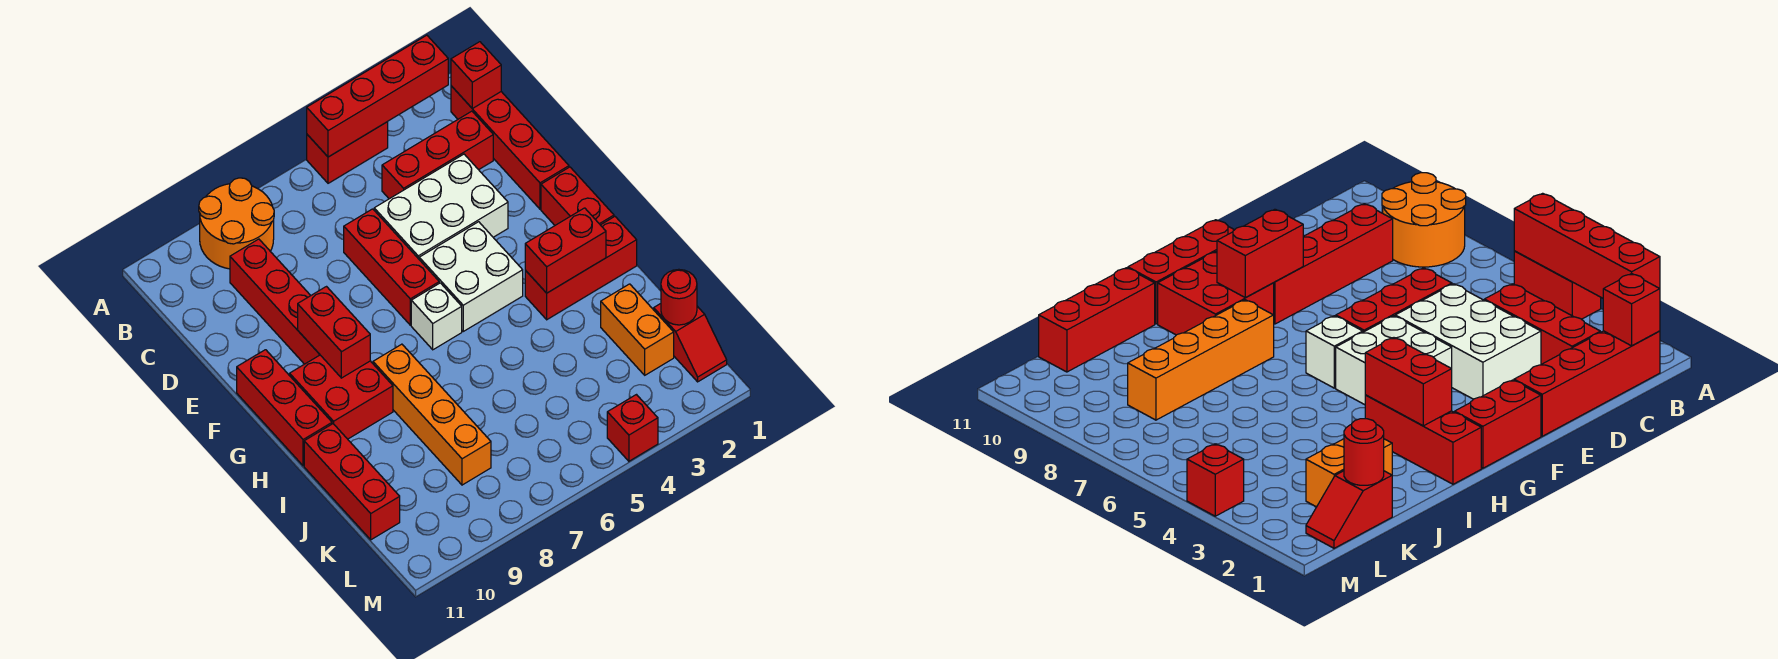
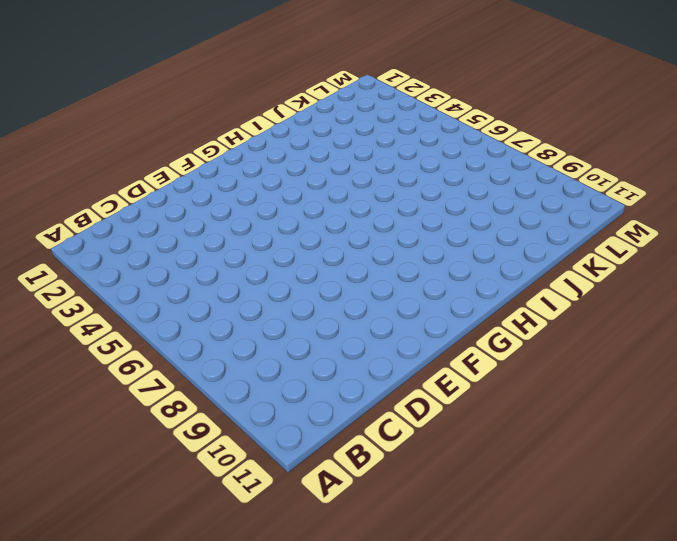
none -> red brick A4:A5 level 1
none -> orange round brick A8:B9 level 1
none -> red brick B1:E1 level 1

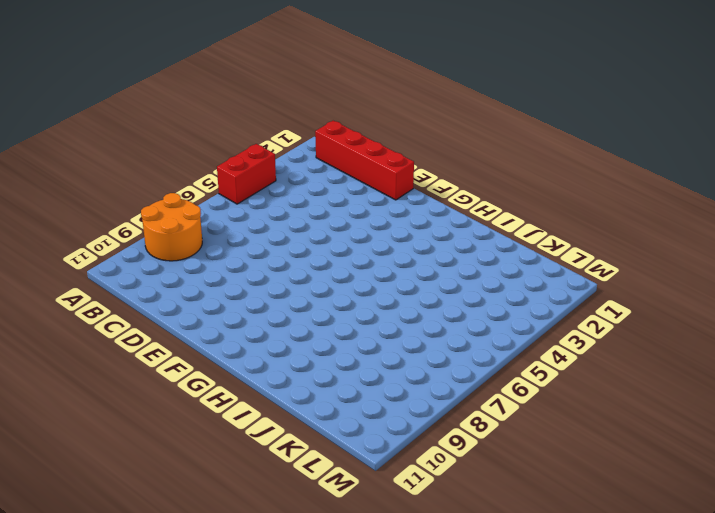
none -> red brick C2:C4 level 1
none -> red brick C9:F9 level 1
none -> white brick D3:E5 level 1

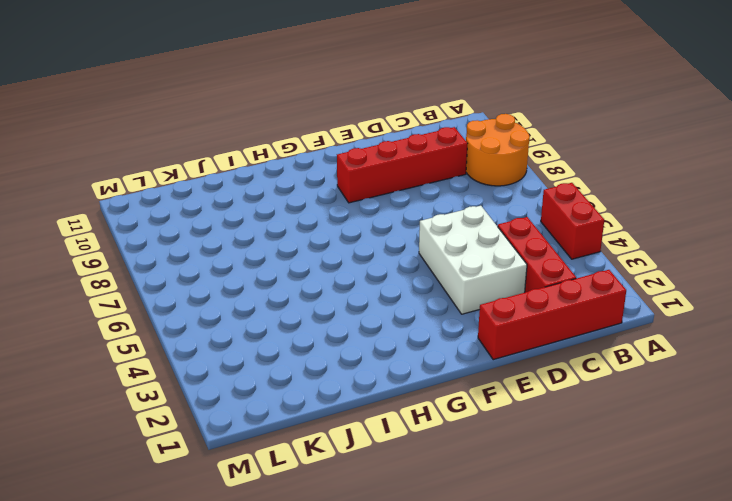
none -> red brick D6:F6 level 1
none -> red brick F1:G1 level 1
none -> white brick F4:G5 level 1

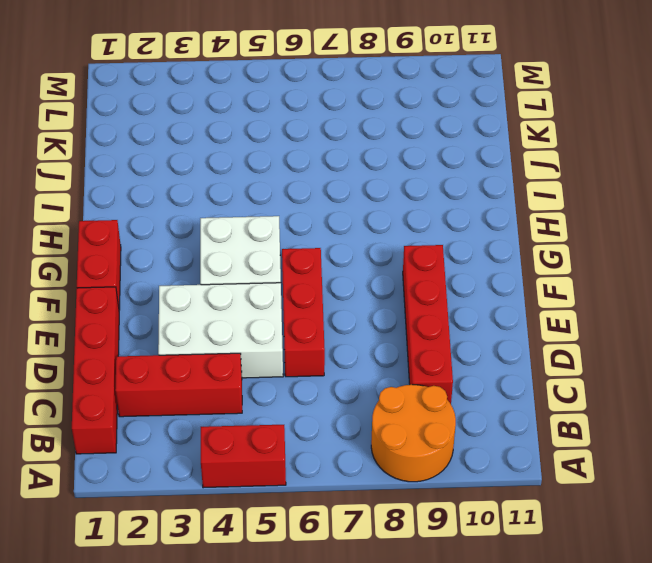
none -> red brick F11:H11 level 1
none -> white brick G6 level 1
none -> red brick G9:H10 level 1

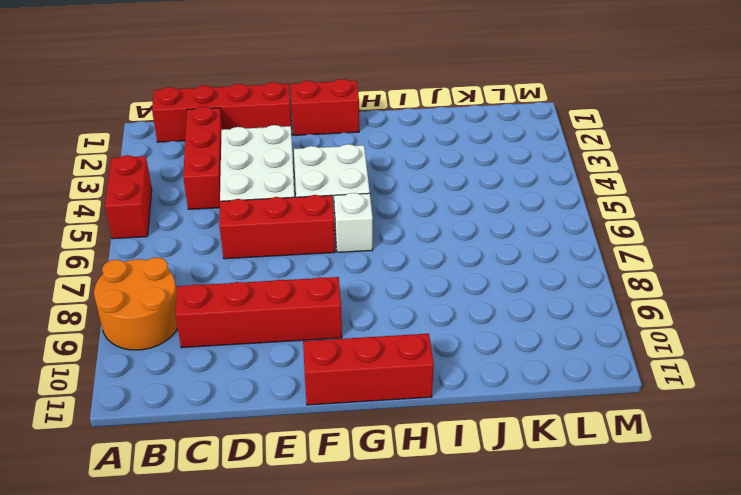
none -> red brick G9:H10 level 1
none -> red brick H1:H3 level 1
none -> orange brick H8:K8 level 1

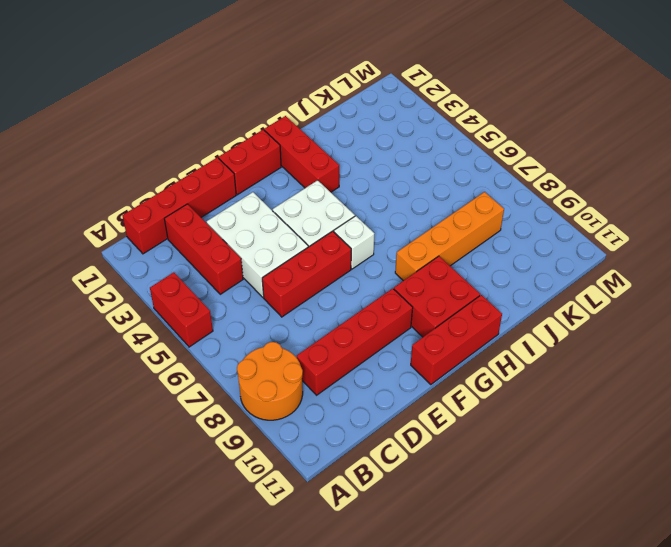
none -> red brick I11:K11 level 1
none -> orange brick J2:K2 level 1
none -> red slope K1:L1 level 1 top K

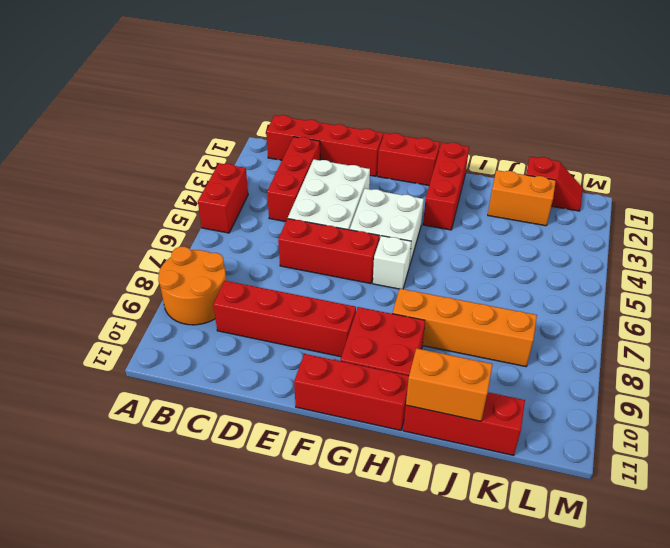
orange brick I11:J11 level 2 -> none
none -> red brick M4 level 1
none -> red brick A2:A5 level 2
none -> red brick B1 level 2

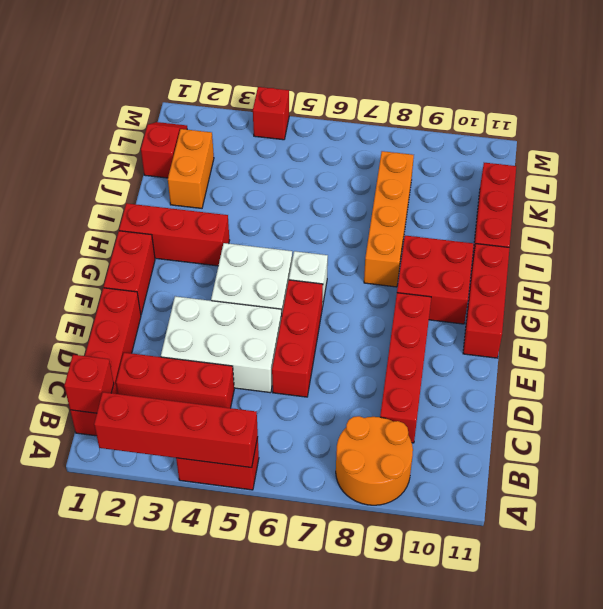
none -> red brick F9:G9 level 2
none -> red brick H2:H3 level 2
none -> red round brick K1 level 2

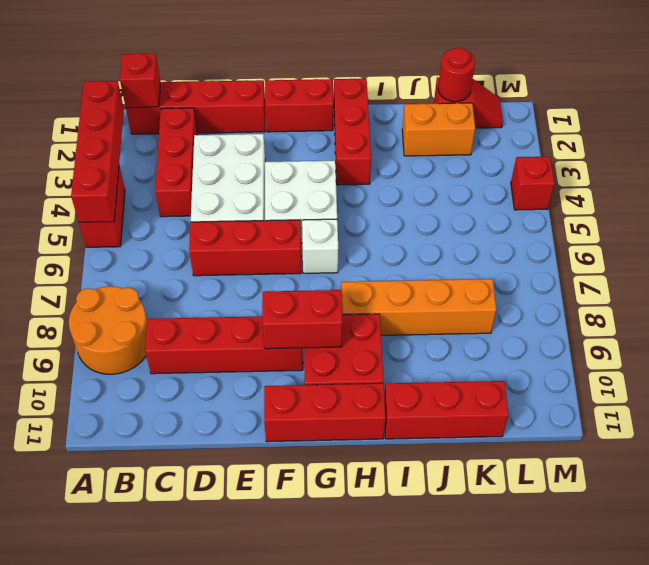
none -> red brick H2:H3 level 2

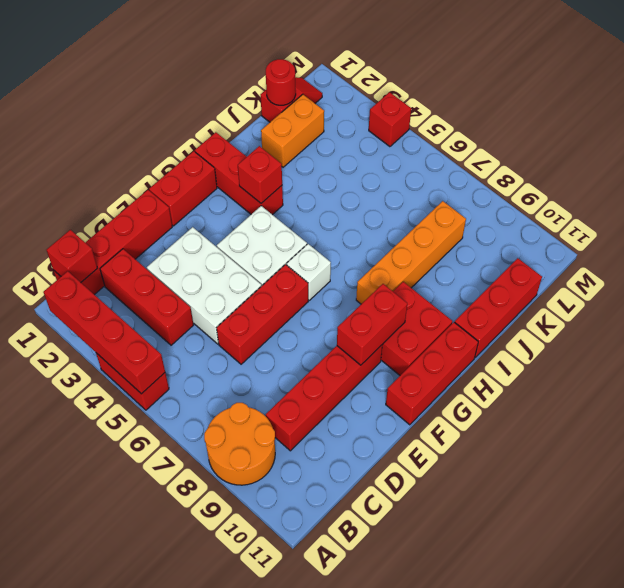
red brick H3 level 2 -> red brick H2:H3 level 2

